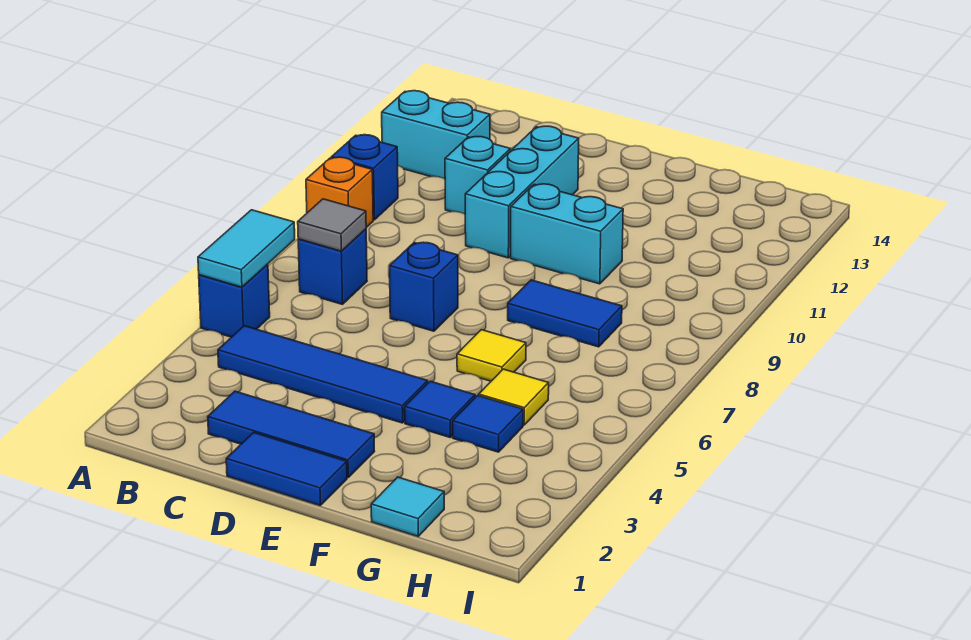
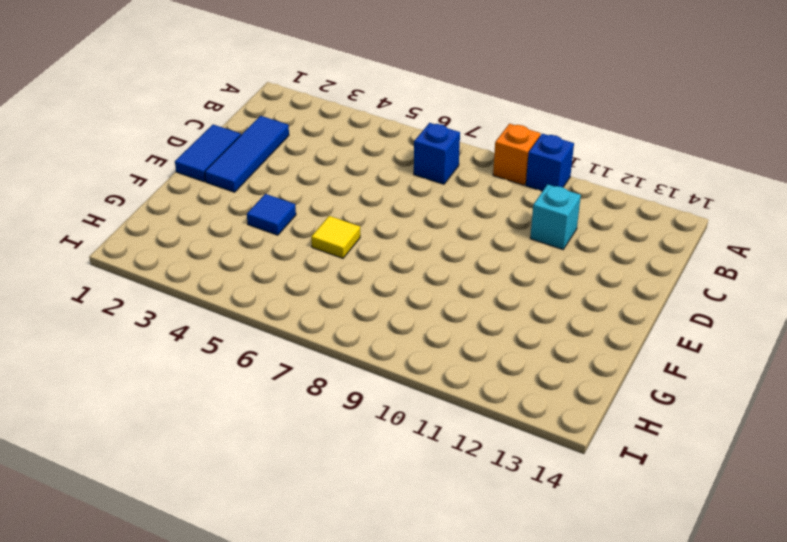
none -> blue brick A5 level 1
none -> cyan brick A12:B12 level 1
none -> blue tile B4:E4 level 1

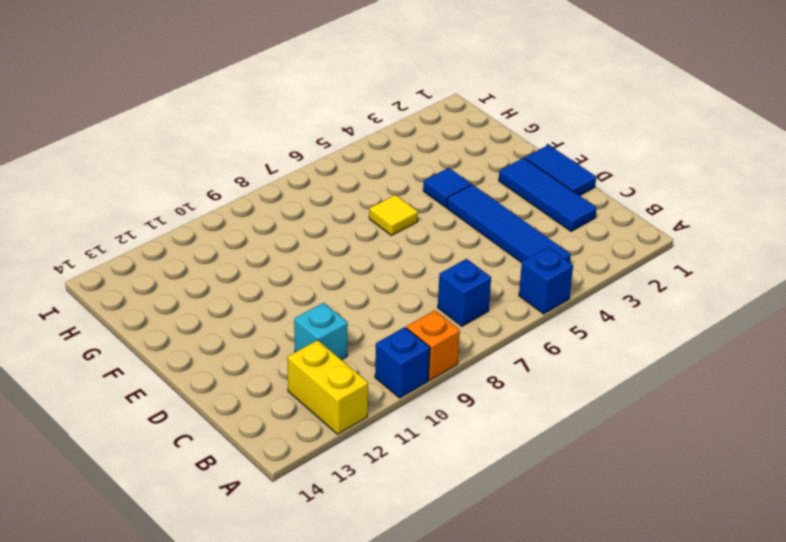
yellow brick A12:B12 level 1 -> cyan brick A12:B12 level 1
none -> blue brick D7 level 1
none -> cyan brick D10:D12 level 1
none -> cyan brick E10:F10 level 1

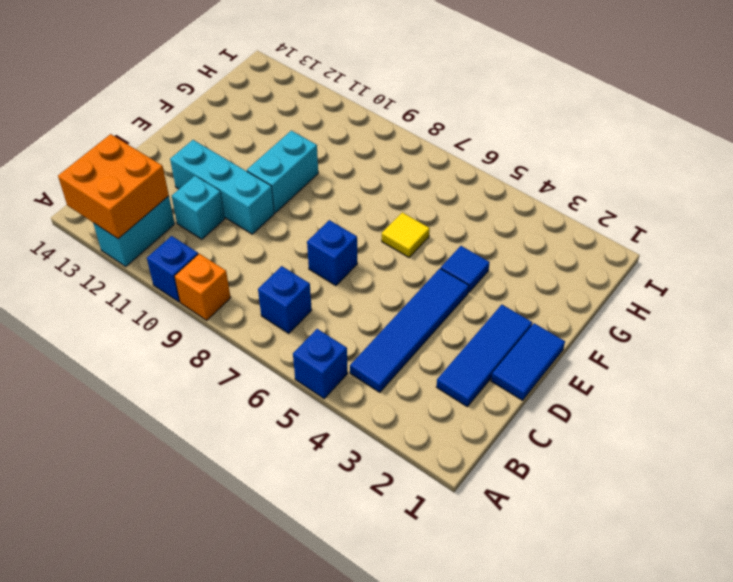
orange brick A12:B13 level 2 -> none
none -> blue tile F8:G8 level 1
none -> cyan tile G1 level 1
none -> blue tile G4 level 1

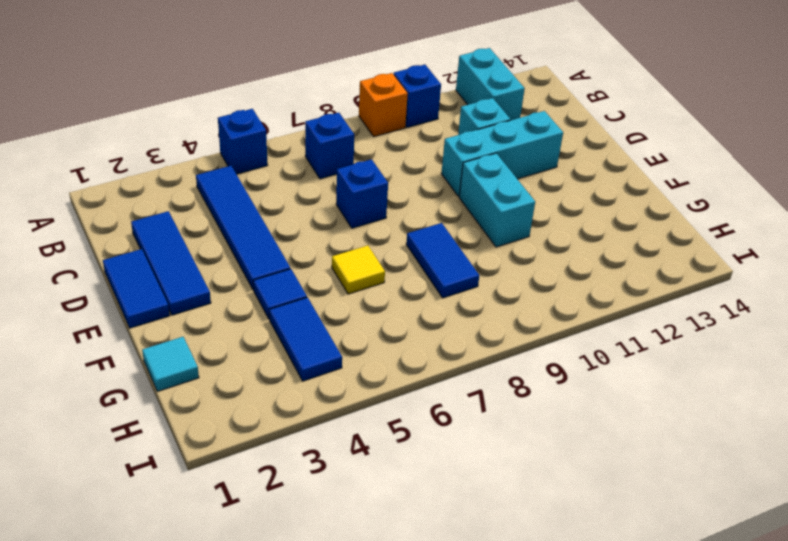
blue tile G4:H4 level 1 -> blue tile G4 level 1
none -> yellow tile G5 level 1
none -> cyan tile A5:A6 level 2
none -> grey tile B7 level 2

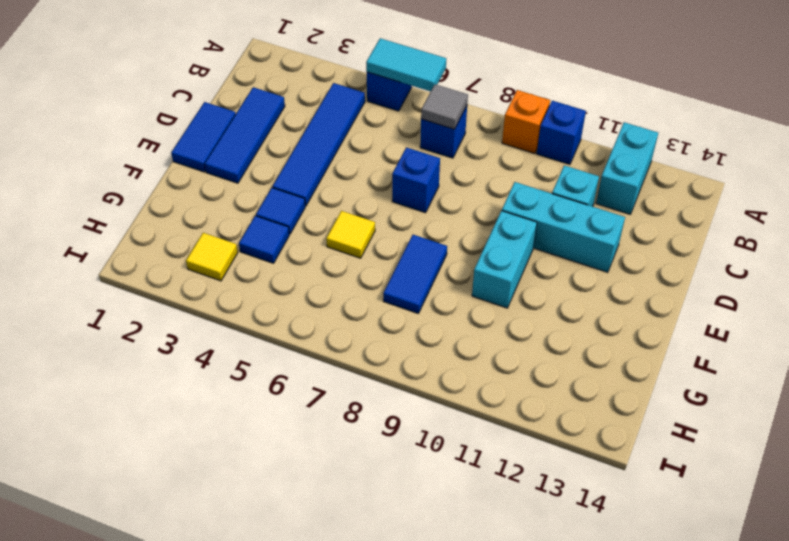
yellow tile H3 level 1 -> yellow tile G5 level 1
none -> cyan tile G1 level 1

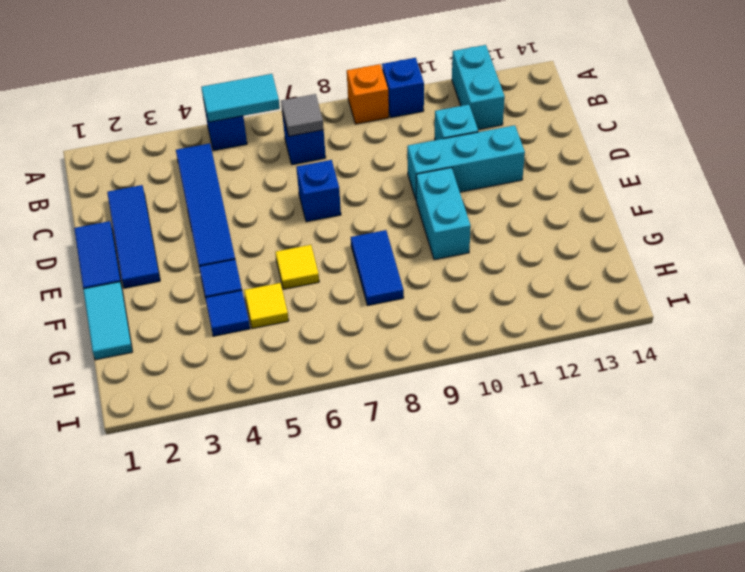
cyan tile F1:G1 level 1 -> cyan tile G1 level 1

